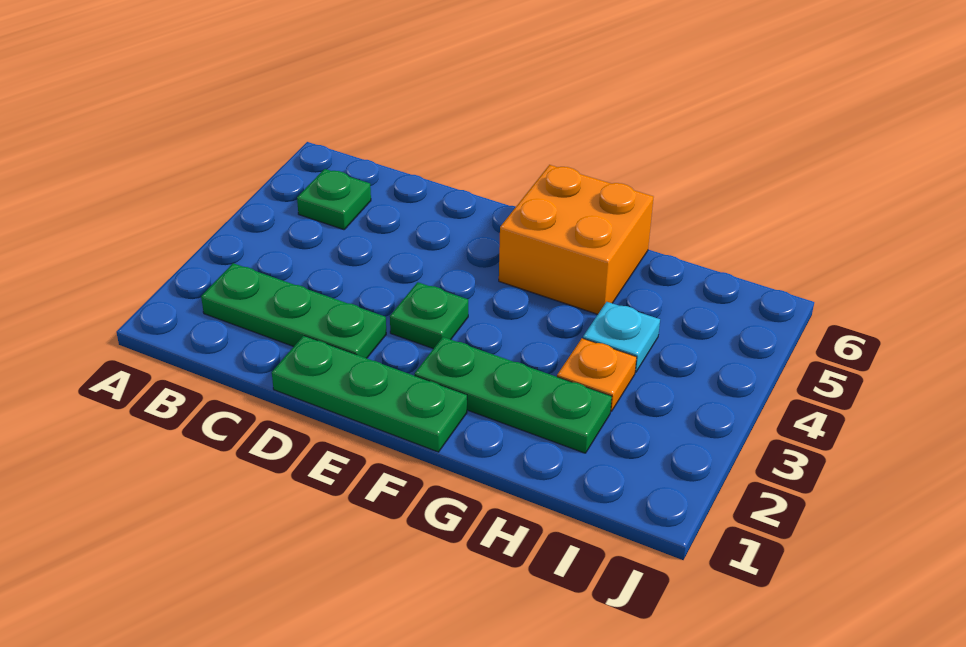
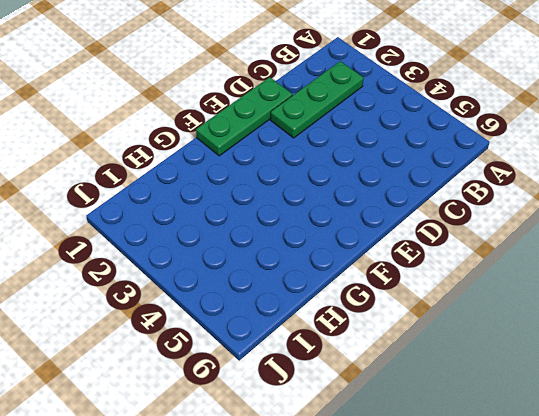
none -> green plate B5 level 1
none -> green plate E3 level 1

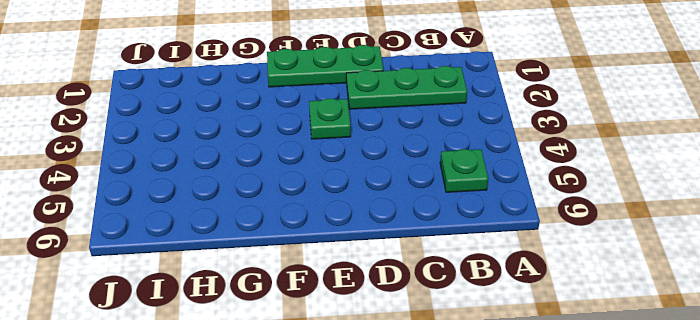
none -> green plate F2:H2 level 1
none -> orange brick F5:G6 level 1

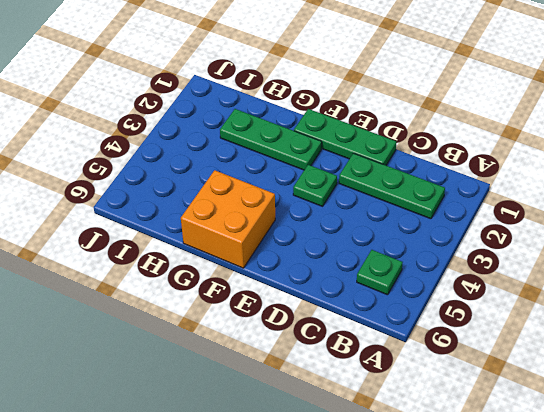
none -> orange plate H3 level 1
none -> cyan plate H4 level 1

